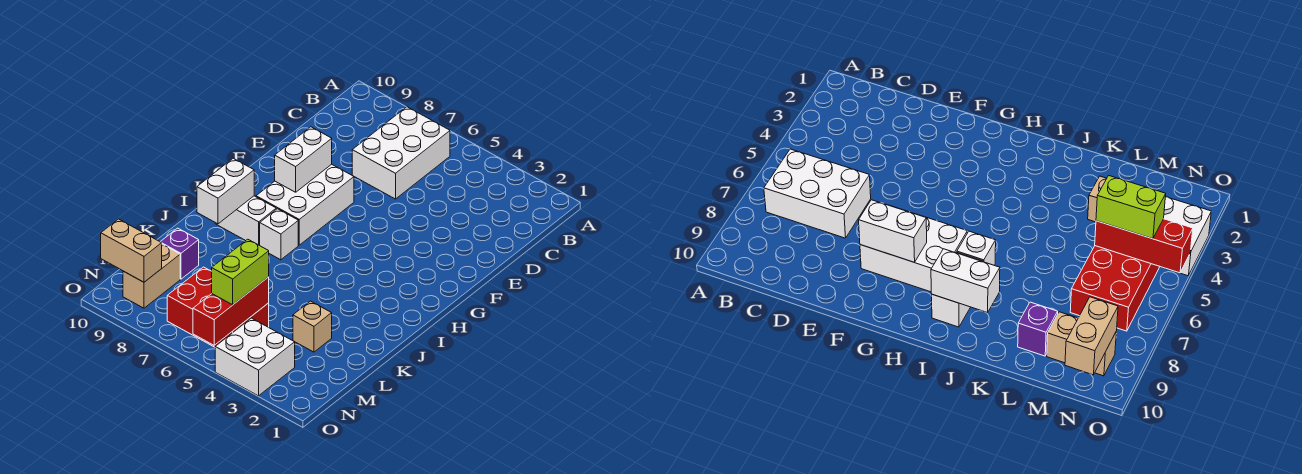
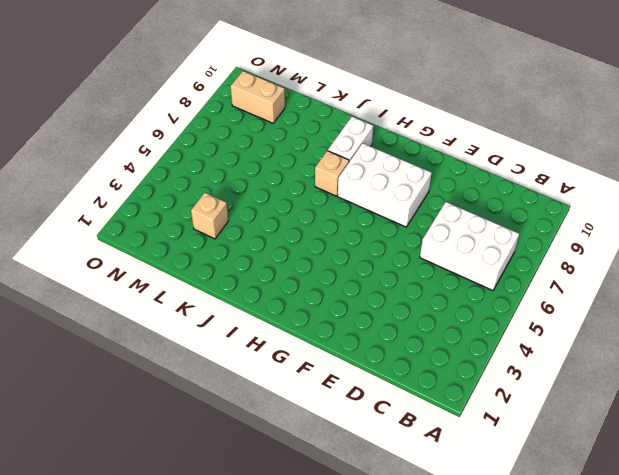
tan brick I7 level 1 -> white brick I7 level 1
none -> purple brick L9 level 1
none -> red brick M5:N7 level 1
none -> white brick N3:O4 level 1

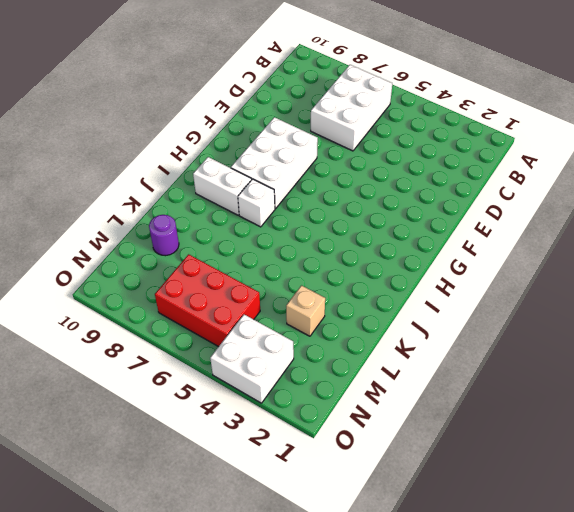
purple round brick L9 level 1 -> purple brick L9 level 1
none -> tan brick M9:N9 level 1
none -> white brick F8:G8 level 2
none -> white brick I9:J9 level 2

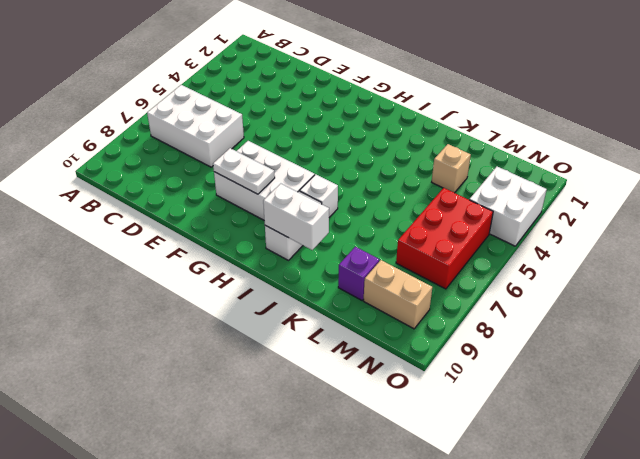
white plate F8:G8 level 2 -> white brick F8:G8 level 2
none -> red brick M5:O5 level 2
none -> tan brick N9:N10 level 2
none -> lime brick M5:N5 level 3

